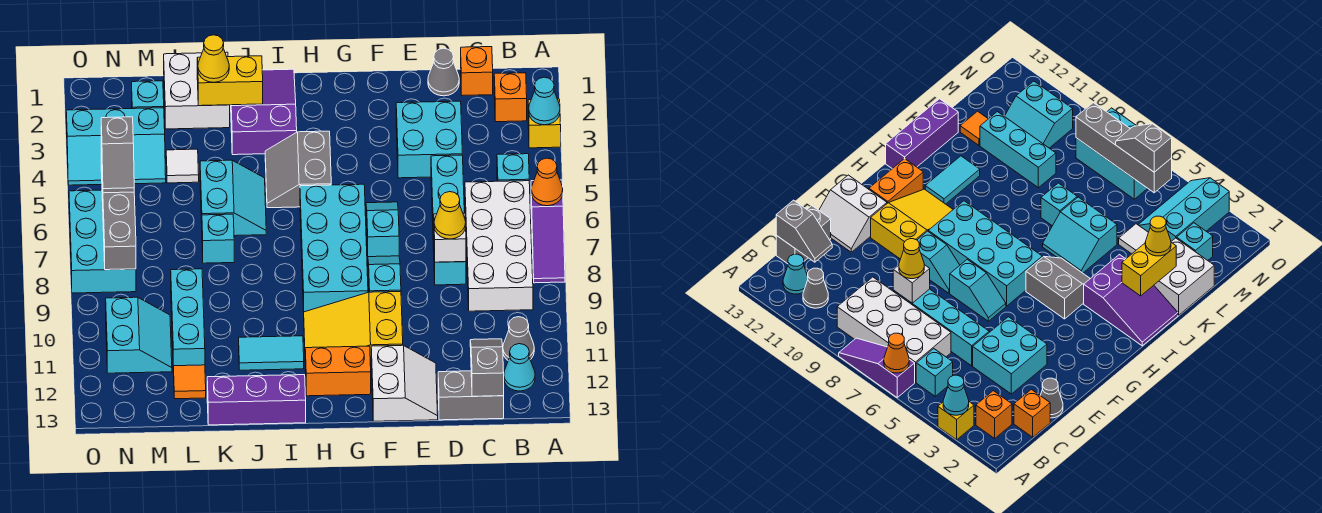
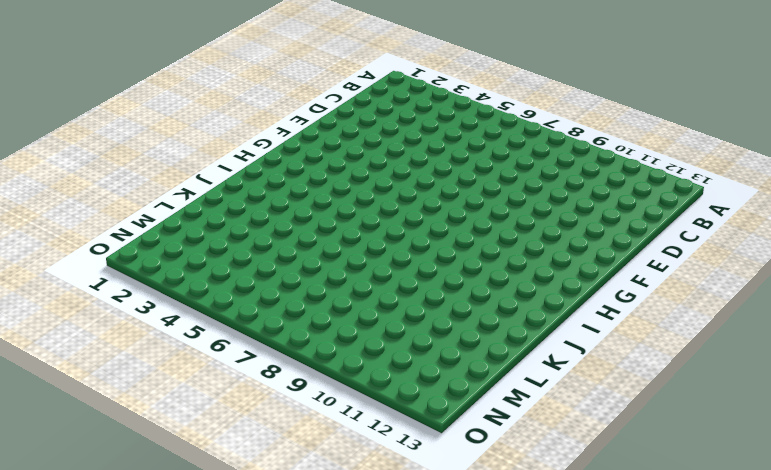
none -> yellow brick A3 level 1
none -> purple slope A6:A8 level 1 top 6
none -> orange brick B2 level 1
none -> cyan brick B5 level 1

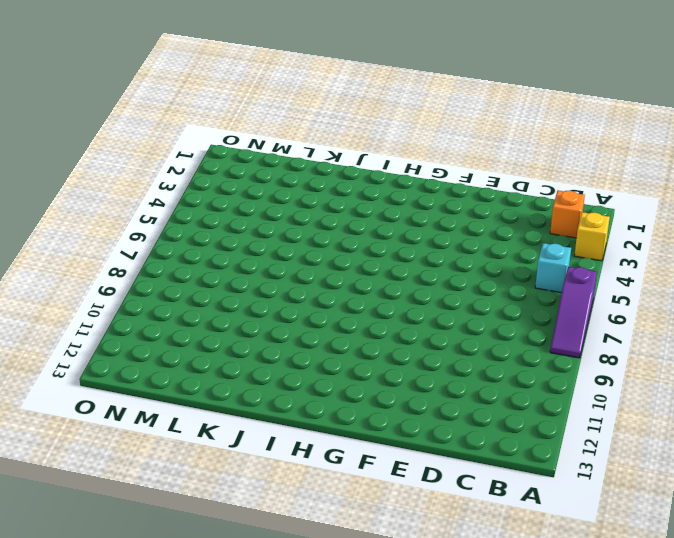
none -> white brick B6:C9 level 1
none -> grey cone B11 level 1
none -> cyan cone B12 level 1
none -> orange brick C1 level 1

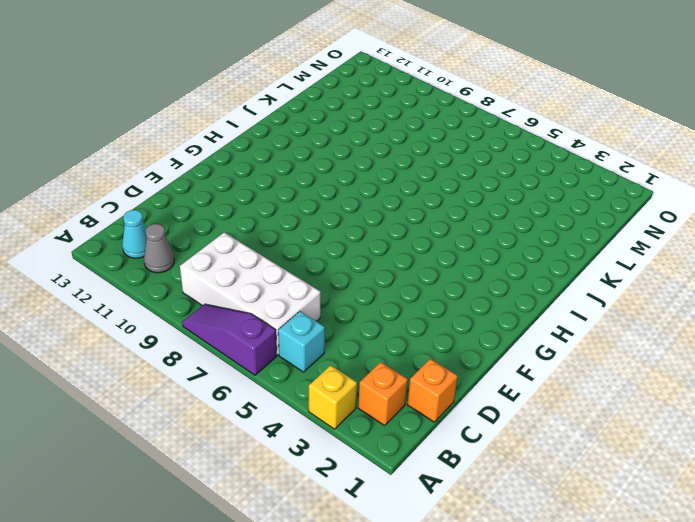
none -> grey brick C13:D13 level 1
none -> grey cone D1 level 1
none -> cyan brick D3:E4 level 1
none -> cyan brick D5:D8 level 1

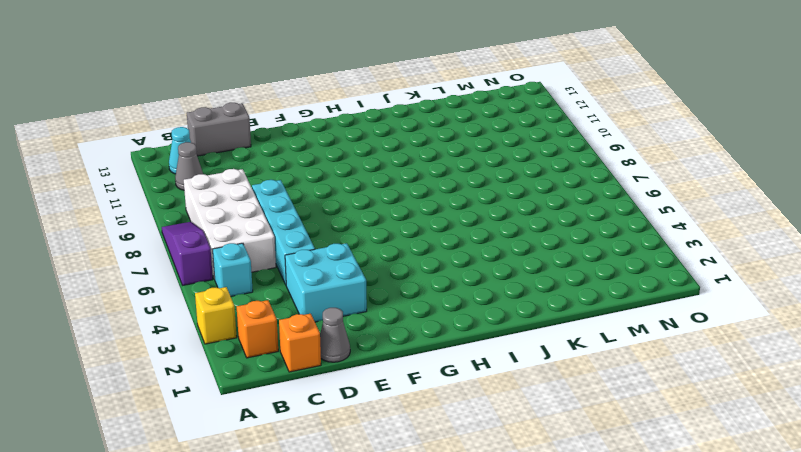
none -> white slope E12:F13 level 1 top F
none -> cyan slope F6:F7 level 1 top 7
none -> cyan slope F8:F9 level 1 top 9
none -> yellow slope F10:H11 level 1 top F

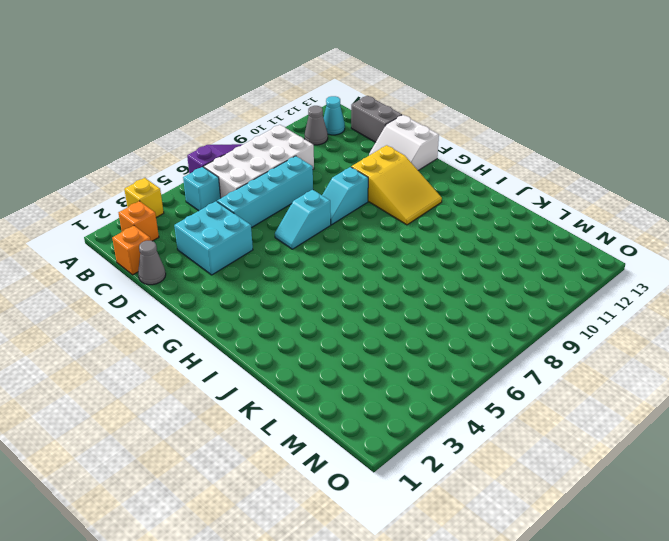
white slope E12:F13 level 1 top 13 -> white slope E12:F13 level 1 top F
none -> cyan brick G6:H9 level 1
none -> orange brick G12:H12 level 1
none -> grey slope H4:I5 level 1 top H
none -> purple slope I1:J3 level 1 top 3

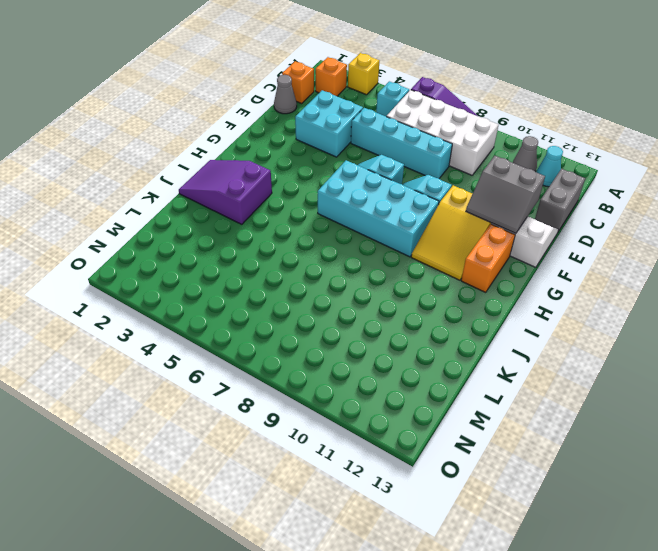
grey slope E11:F12 level 2 top E -> grey slope H4:I5 level 1 top H
none -> cyan tile I11:J11 level 1
none -> purple brick I13:K13 level 1
none -> cyan slope J5:K6 level 1 top K
none -> white brick K1:L2 level 1

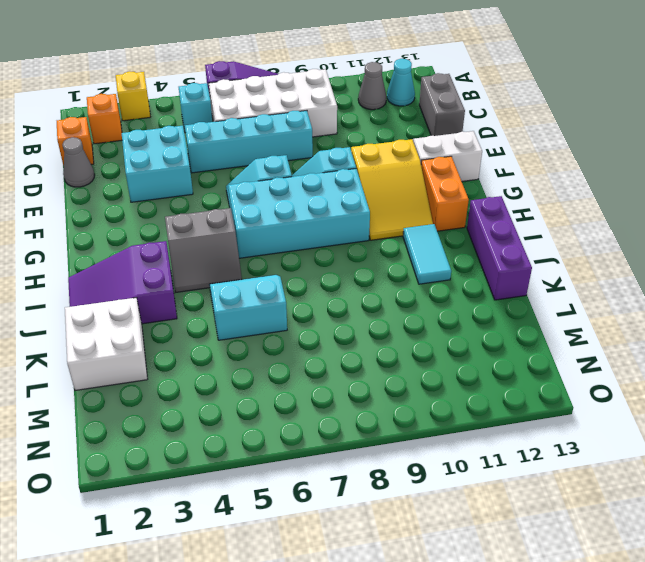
none -> cyan brick K7 level 1
none -> white tile L4 level 1
none -> cyan brick L9:L11 level 1
none -> orange tile L12 level 1

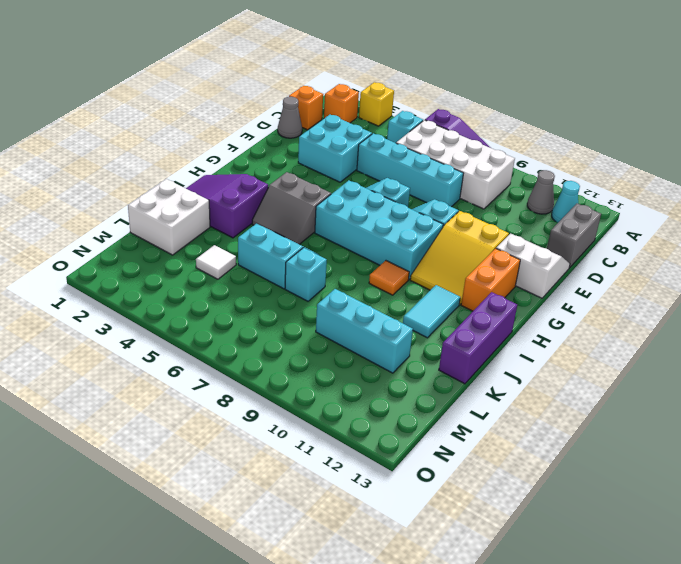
orange tile I9 level 1 -> orange tile L12 level 1
none -> cyan brick M2 level 1
none -> cyan slope M3:O4 level 1 top 3
none -> cyan slope M10:N11 level 1 top N
none -> cyan brick N6:O8 level 1

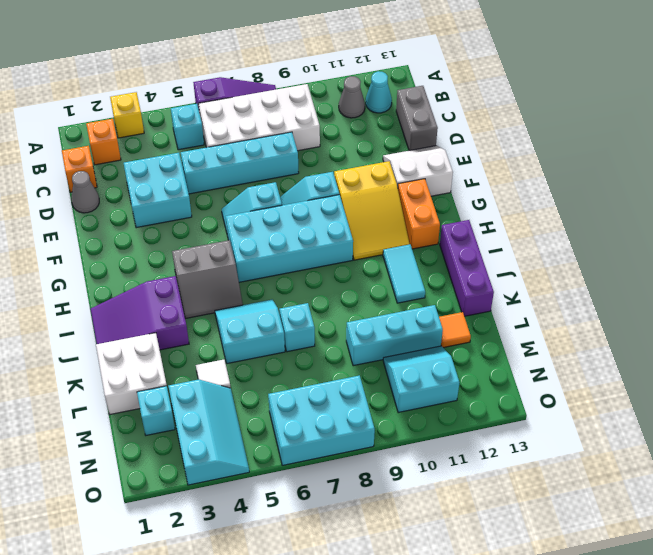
none -> cyan cone A3 level 2
none -> orange cone A6 level 2
none -> grey slope C12:C13 level 2 top 13
none -> white brick D8 level 2

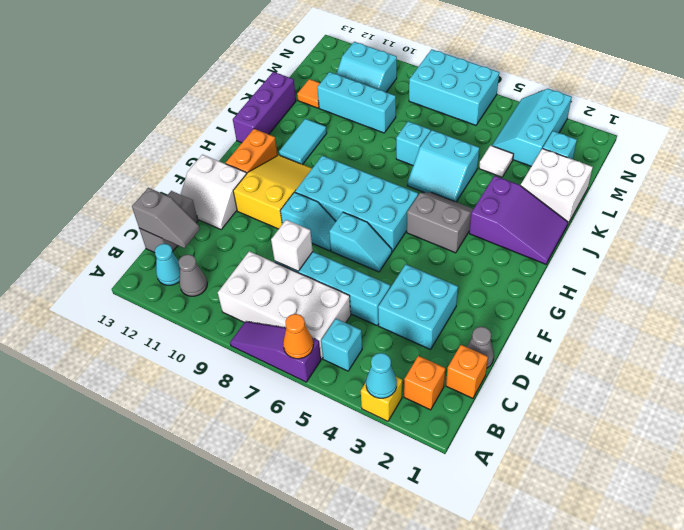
none -> yellow brick J2:K2 level 2
none -> grey brick N5:N8 level 2
none -> yellow cone D8 level 3
none -> yellow cone K2 level 3

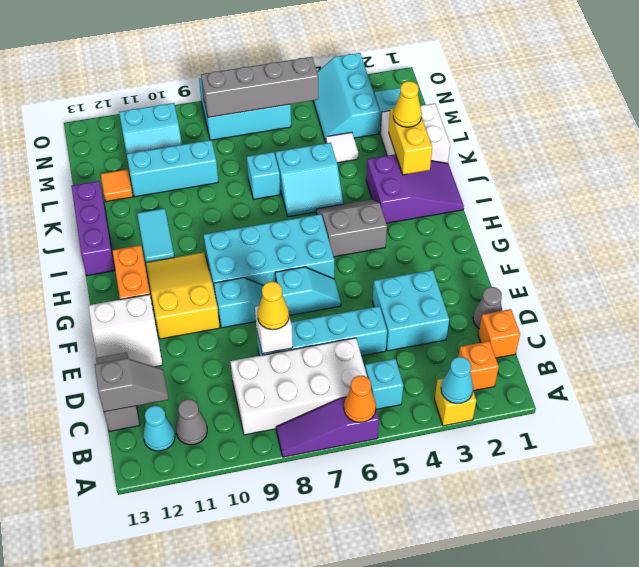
none -> grey slope N5:N6 level 3 top 5

